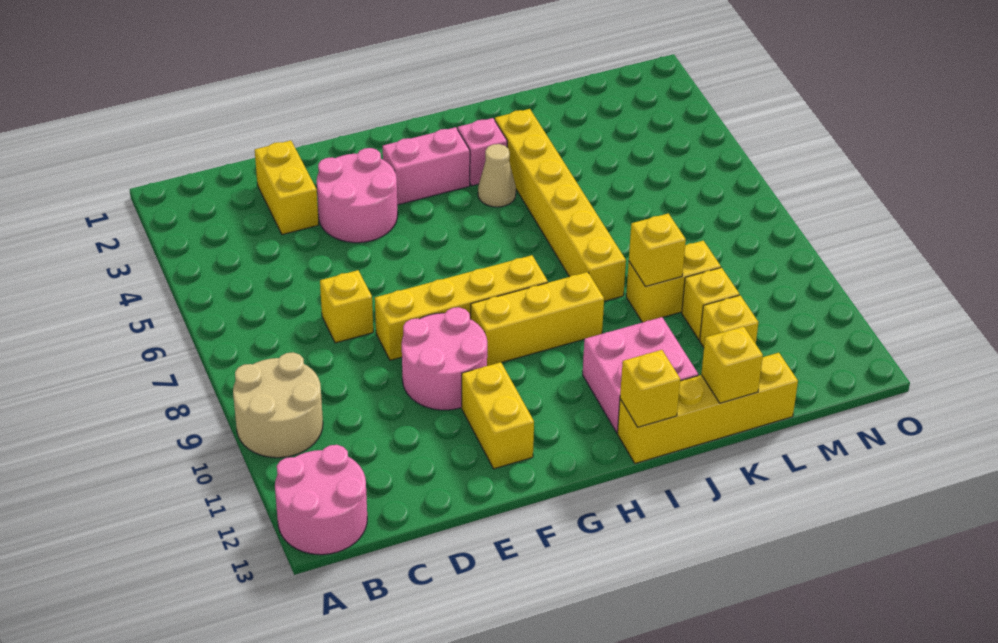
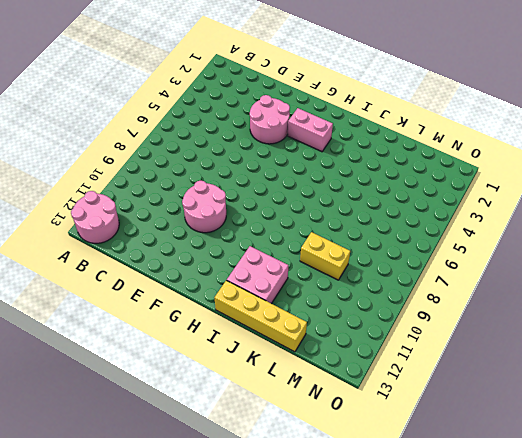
none -> tan round brick A9:B10 level 1
none -> yellow brick D2:D3 level 1
none -> yellow brick D7 level 1

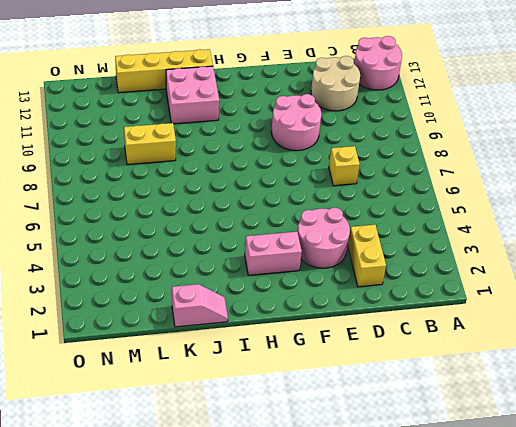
tan round brick C11:D12 level 1 -> tan round brick A9:B10 level 1
pink slope J1:K1 level 1 top K -> none
none -> yellow brick E8:H8 level 1
none -> yellow brick F11:F12 level 1
none -> yellow brick G9:I9 level 1

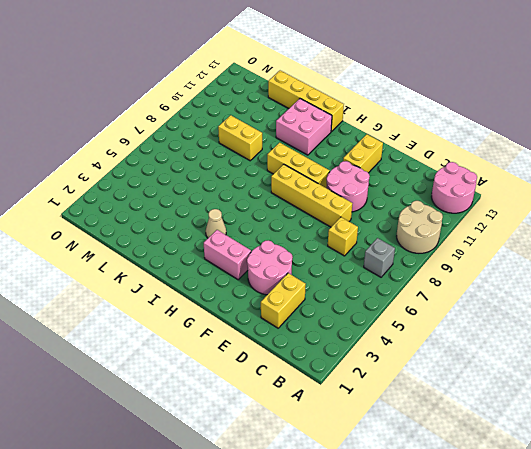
grey brick B7 level 1 -> none
none -> pink brick I3 level 1
none -> yellow brick J3:J8 level 1
none -> yellow brick L10 level 1

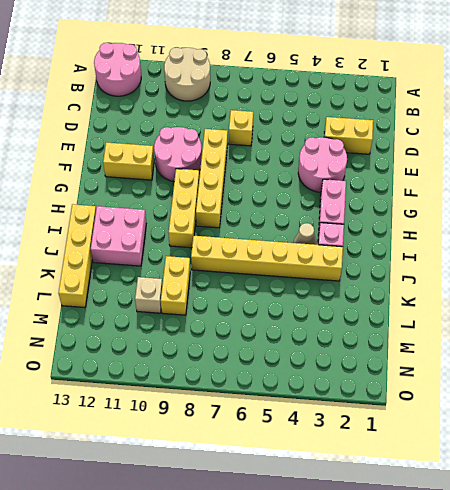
tan brick L10 level 1 -> yellow brick L10 level 1
none -> yellow brick L11 level 1
none -> yellow brick I13 level 2
none -> yellow brick K9 level 2

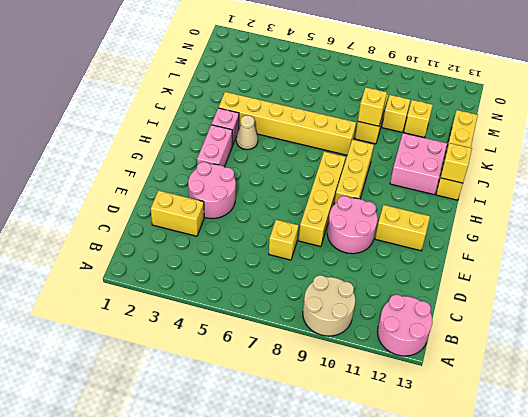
none -> yellow brick K13 level 2

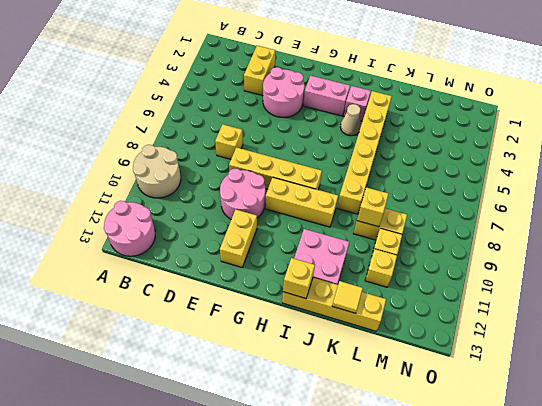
yellow tile K13 level 2 -> yellow brick K13 level 2

